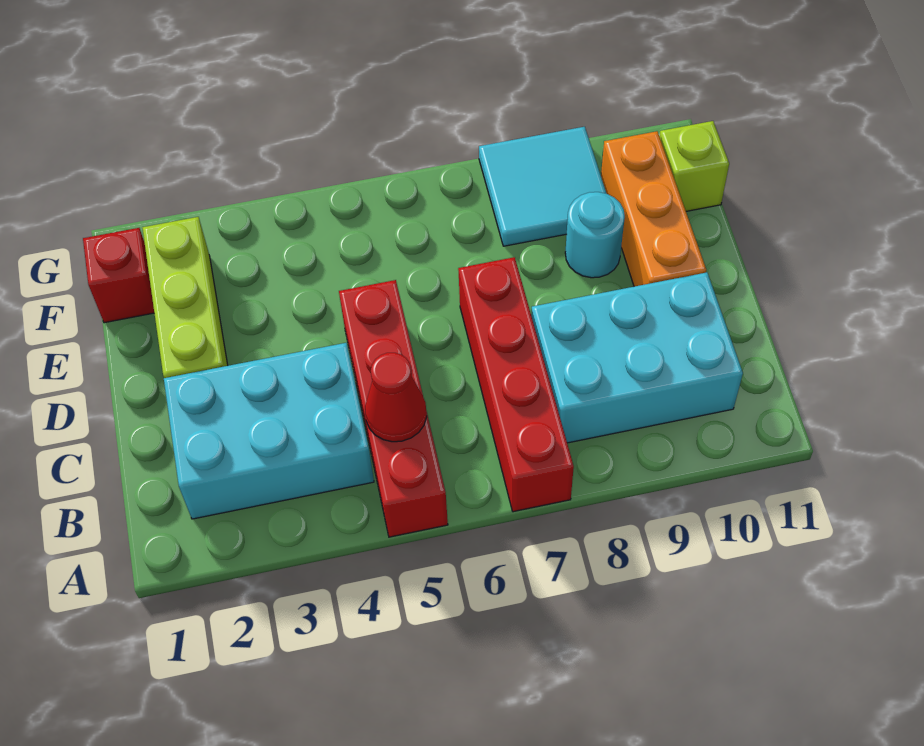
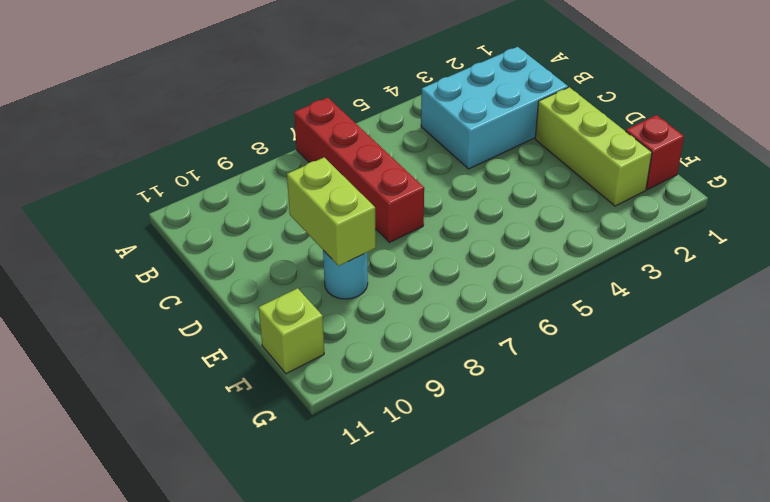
lime brick D9:E9 level 2 -> none
none -> red brick A5:D5 level 1
none -> cyan brick B8:C10 level 1

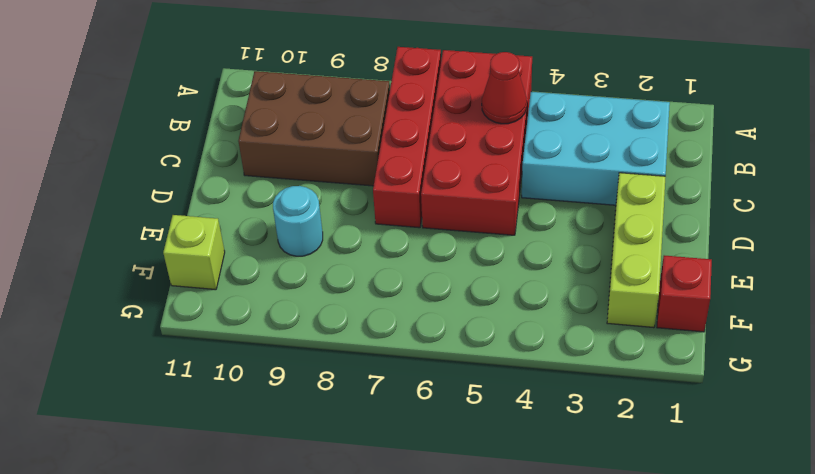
red brick A5:D6 level 1 -> red brick A5:D5 level 1
brown brick B8:C10 level 1 -> cyan brick B8:C10 level 1
none -> orange brick D10:F10 level 1
none -> cyan tile F8:G9 level 1

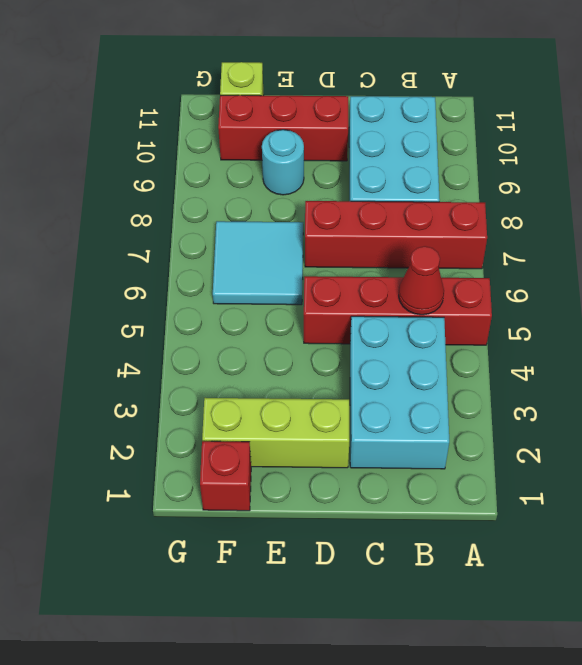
red brick D10:F10 level 1 -> orange brick D10:F10 level 1
cyan tile E6:F7 level 1 -> cyan tile F8:G9 level 1

